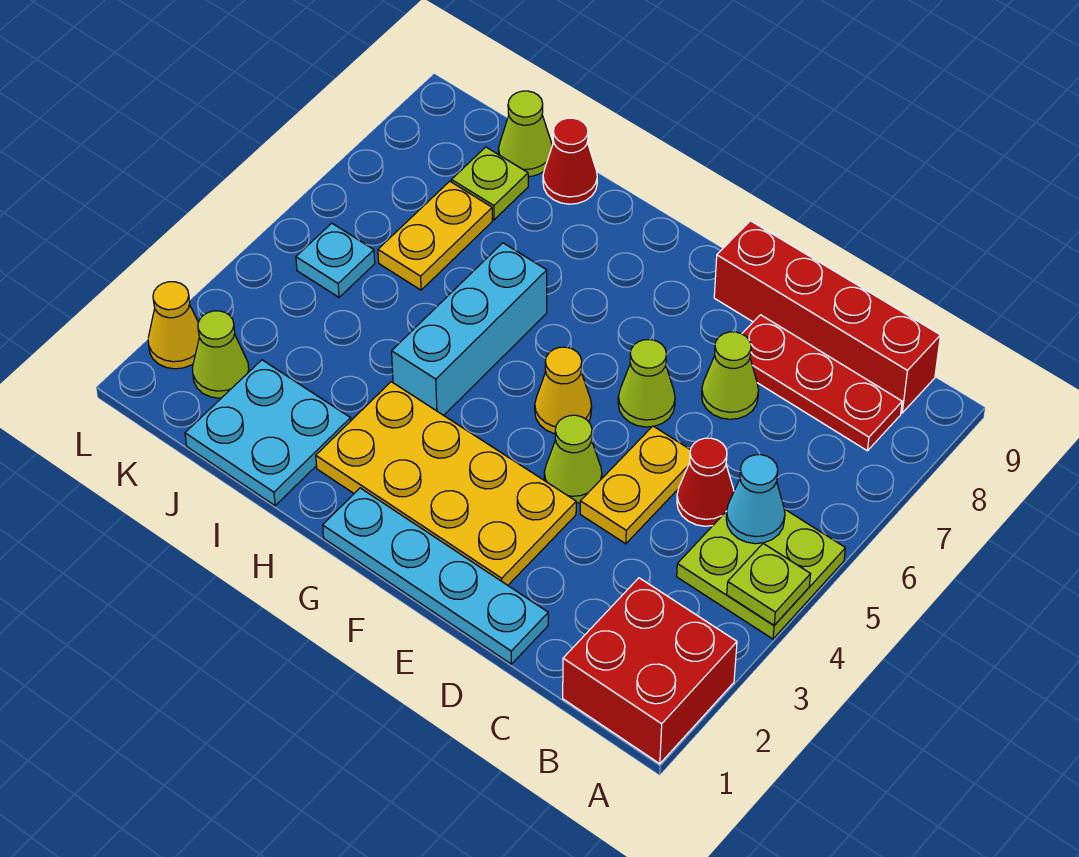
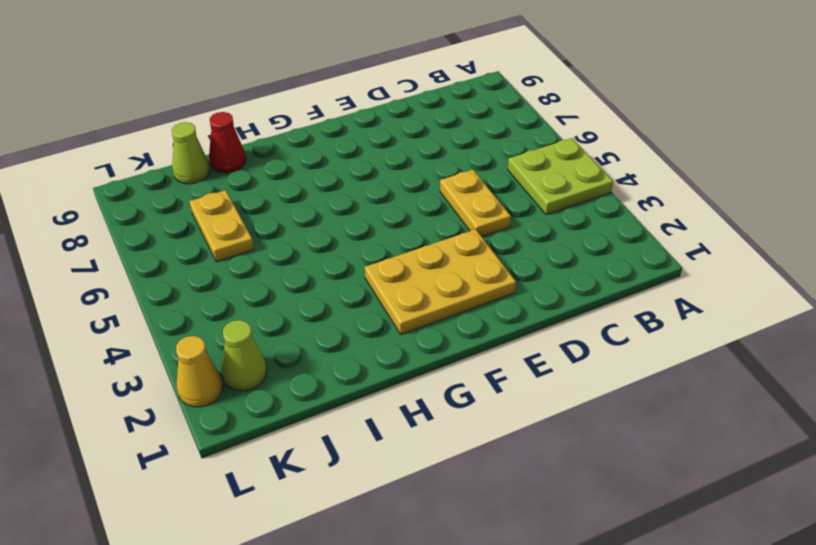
yellow plate E2:G3 level 1 -> yellow plate E2:H3 level 1
none -> red brick A1:B2 level 1
none -> red plate B8:D8 level 1
none -> red brick B9:E9 level 1

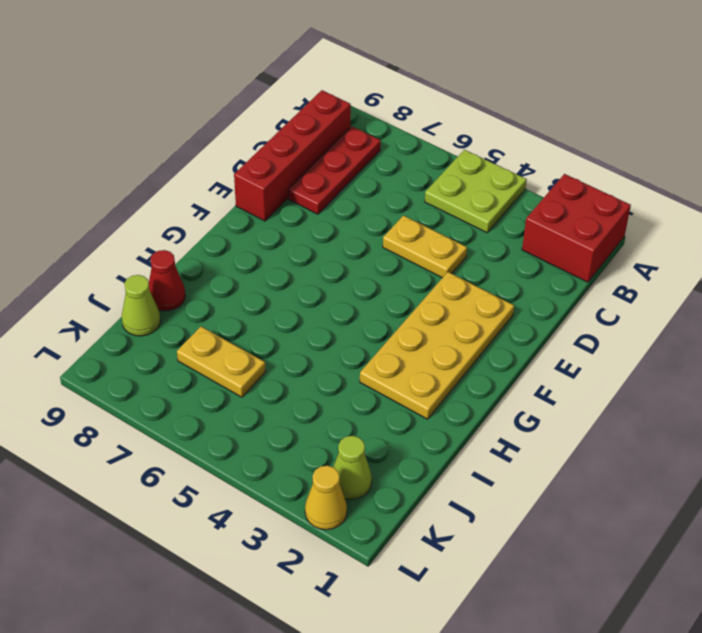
none -> red cone C5 level 1
none -> cyan plate D1:G1 level 1
none -> lime cone D7 level 1

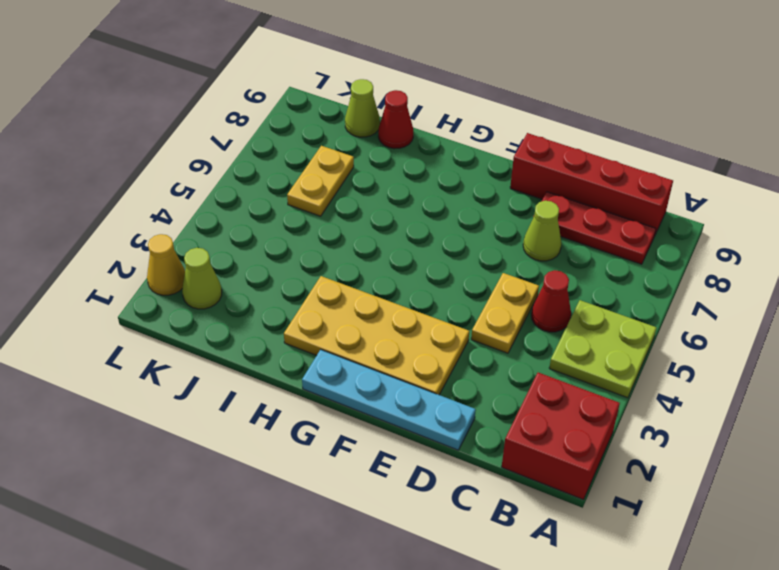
none -> lime cone E4 level 1
none -> lime cone E6 level 1
none -> yellow cone F5 level 1

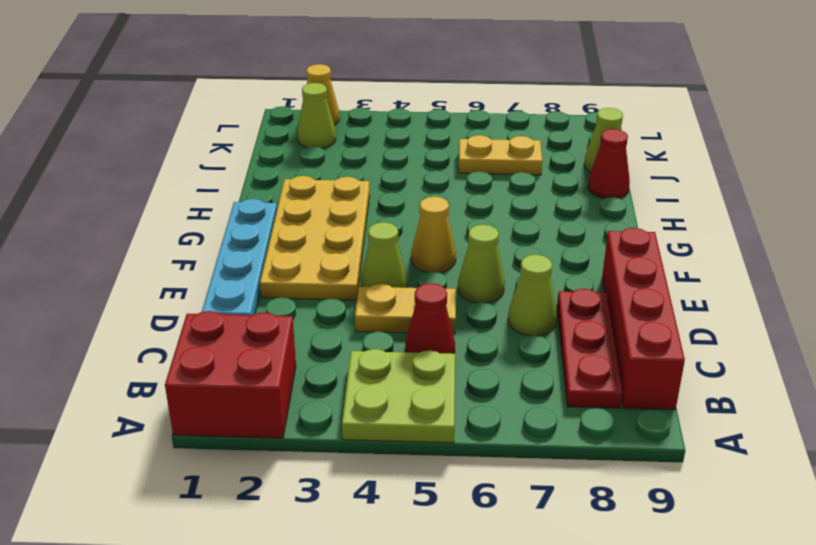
none -> cyan brick H4:H6 level 1
none -> cyan plate I1:J2 level 1
none -> lime plate J8 level 1

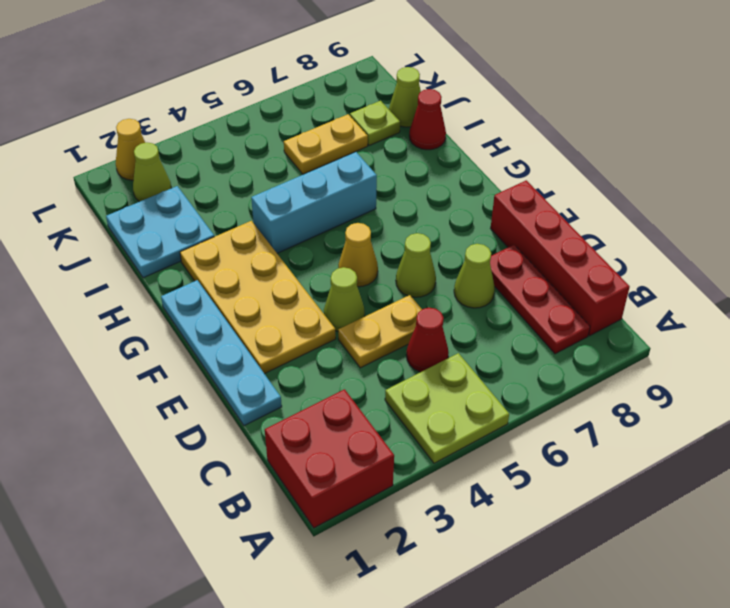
none -> cyan plate K5 level 1
none -> lime plate A4 level 2
none -> cyan cone B5 level 2

